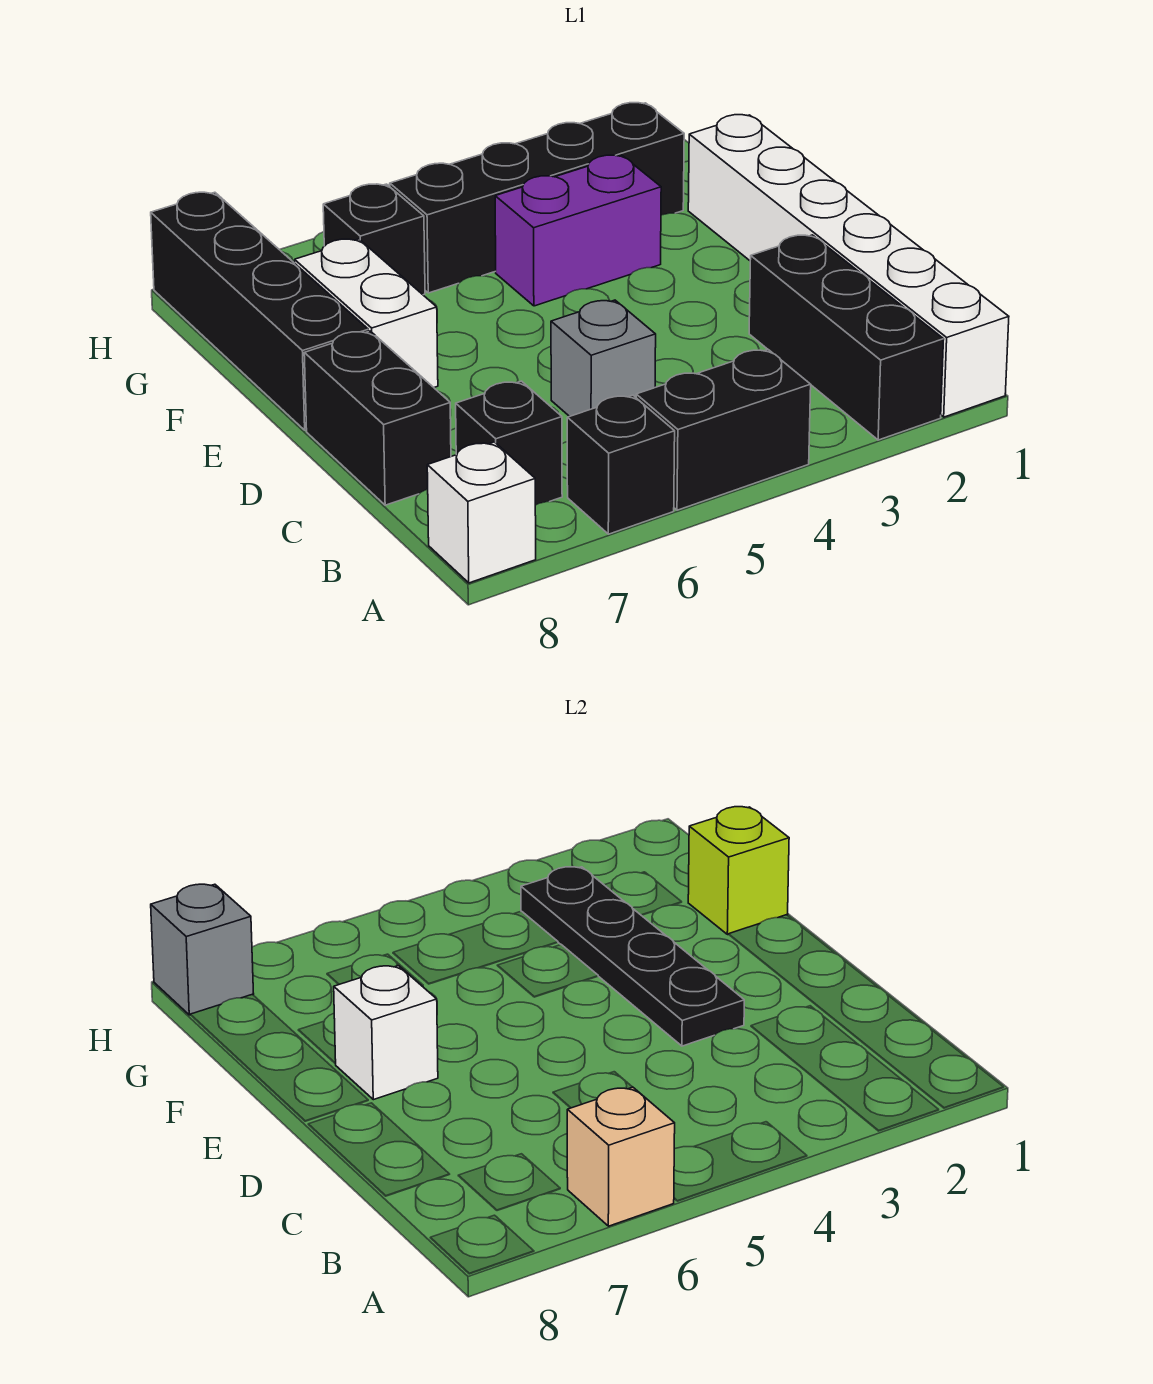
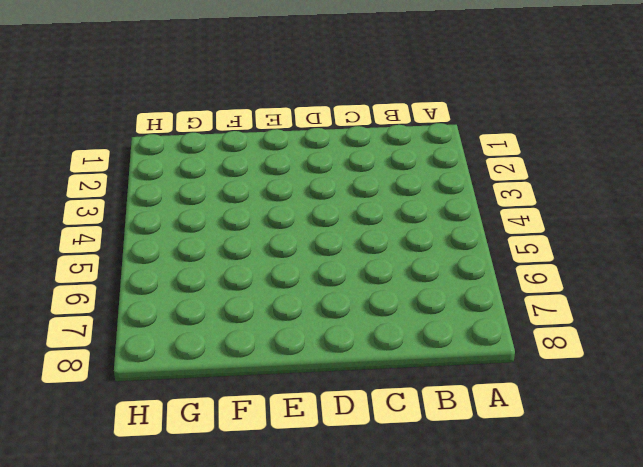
none -> white brick A1:F1 level 1
none -> black brick A2:C2 level 1
none -> black brick A4:A5 level 1

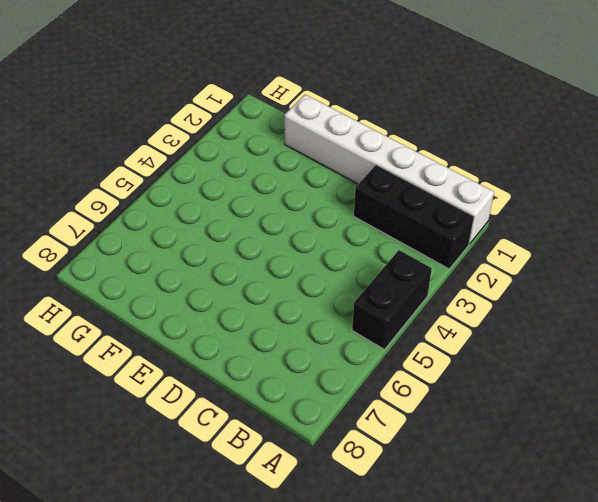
none -> black brick A6 level 1
none -> white brick A8 level 1
none -> black brick B7 level 1

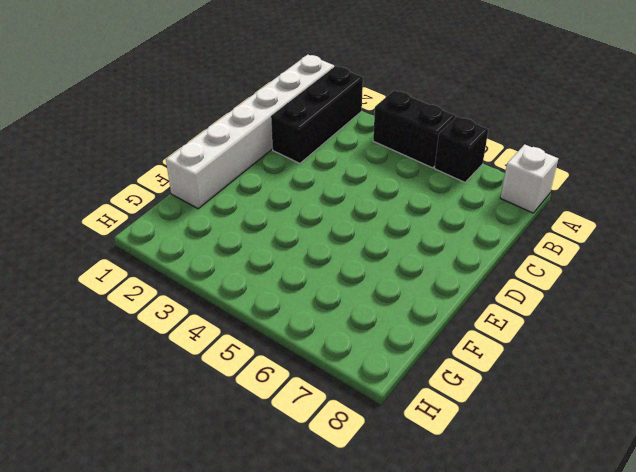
none -> black brick B7 level 1
none -> grey brick C5 level 1
none -> black brick C8:D8 level 1

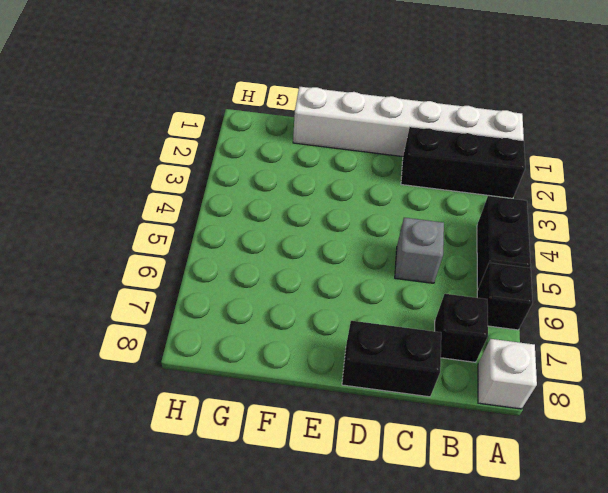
none -> white brick E7:F7 level 1
none -> black brick E8:H8 level 1
none -> purple brick F3:F4 level 1

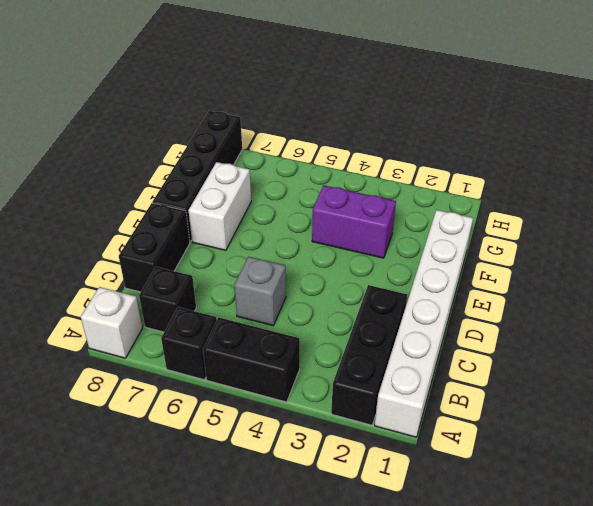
none -> black brick G2:G5 level 1
none -> black brick G6 level 1
none -> tan brick A6 level 2

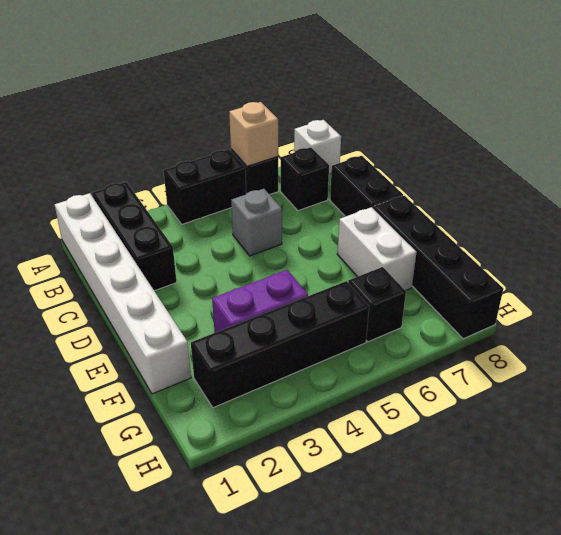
none -> black plate D3:G3 level 2
none -> white brick E7 level 2
none -> lime brick F1 level 2

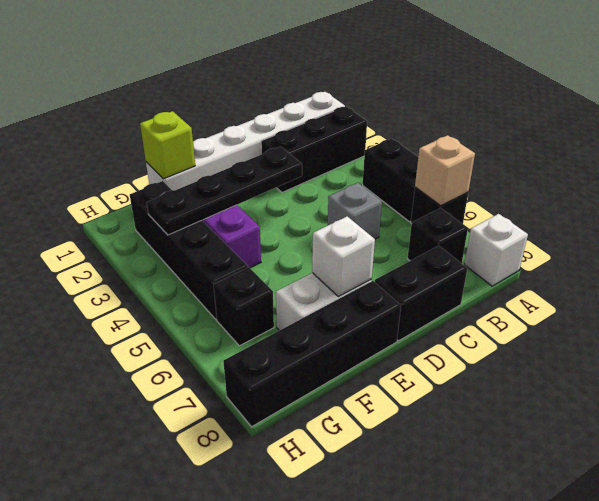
none -> grey brick H8 level 2

